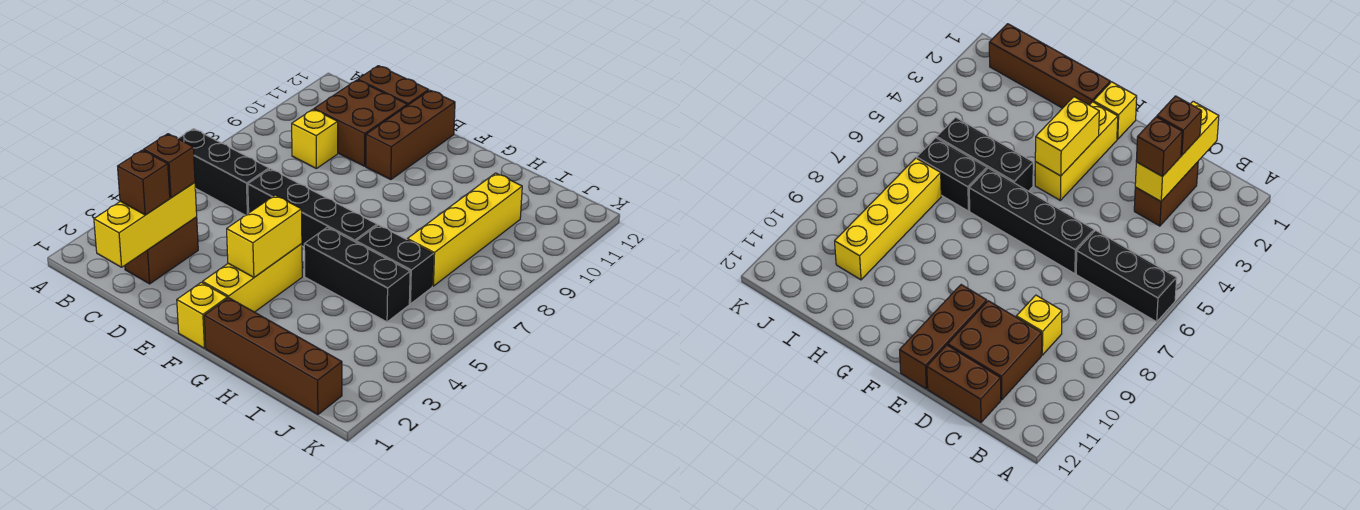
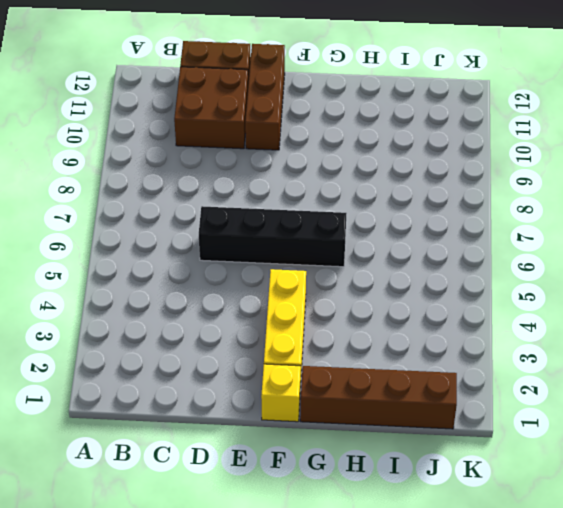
none -> black brick A6:C6 level 1
none -> brown brick C2:C3 level 1
none -> yellow brick C9 level 1

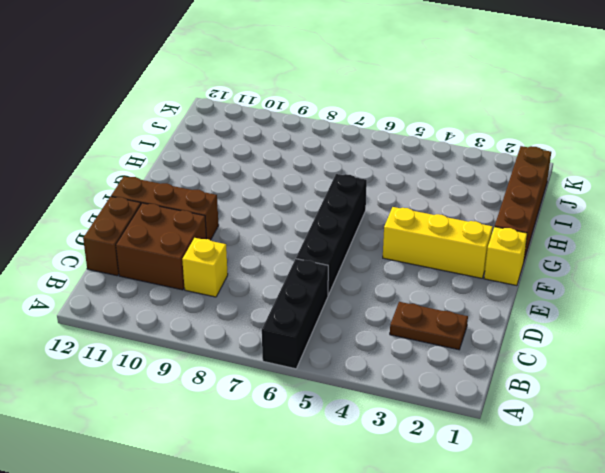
brown plate C2:C3 level 1 -> brown brick C2:C3 level 1
none -> black brick G5:I5 level 1
none -> black brick H6:I6 level 1
none -> yellow brick I7:I10 level 1

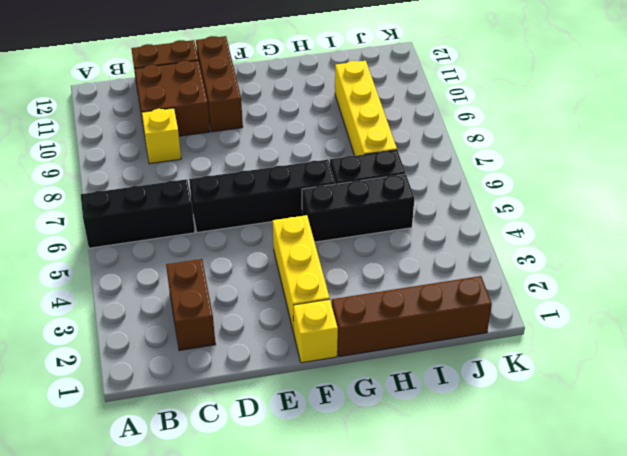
none -> yellow brick C1:C3 level 2
none -> yellow brick F3:F4 level 2
none -> brown brick C2 level 3

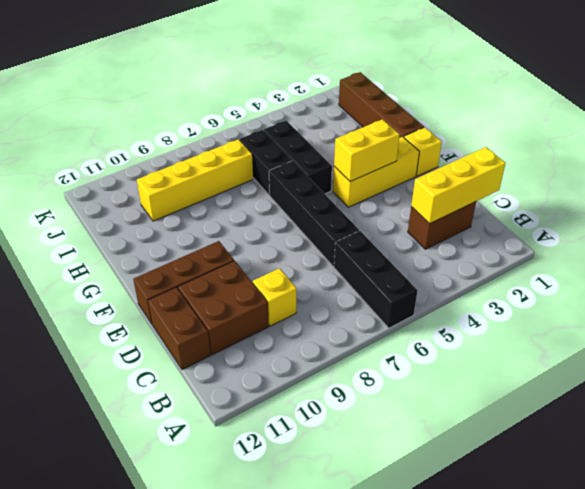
none -> brown brick C2 level 3
none -> brown brick C3 level 3

